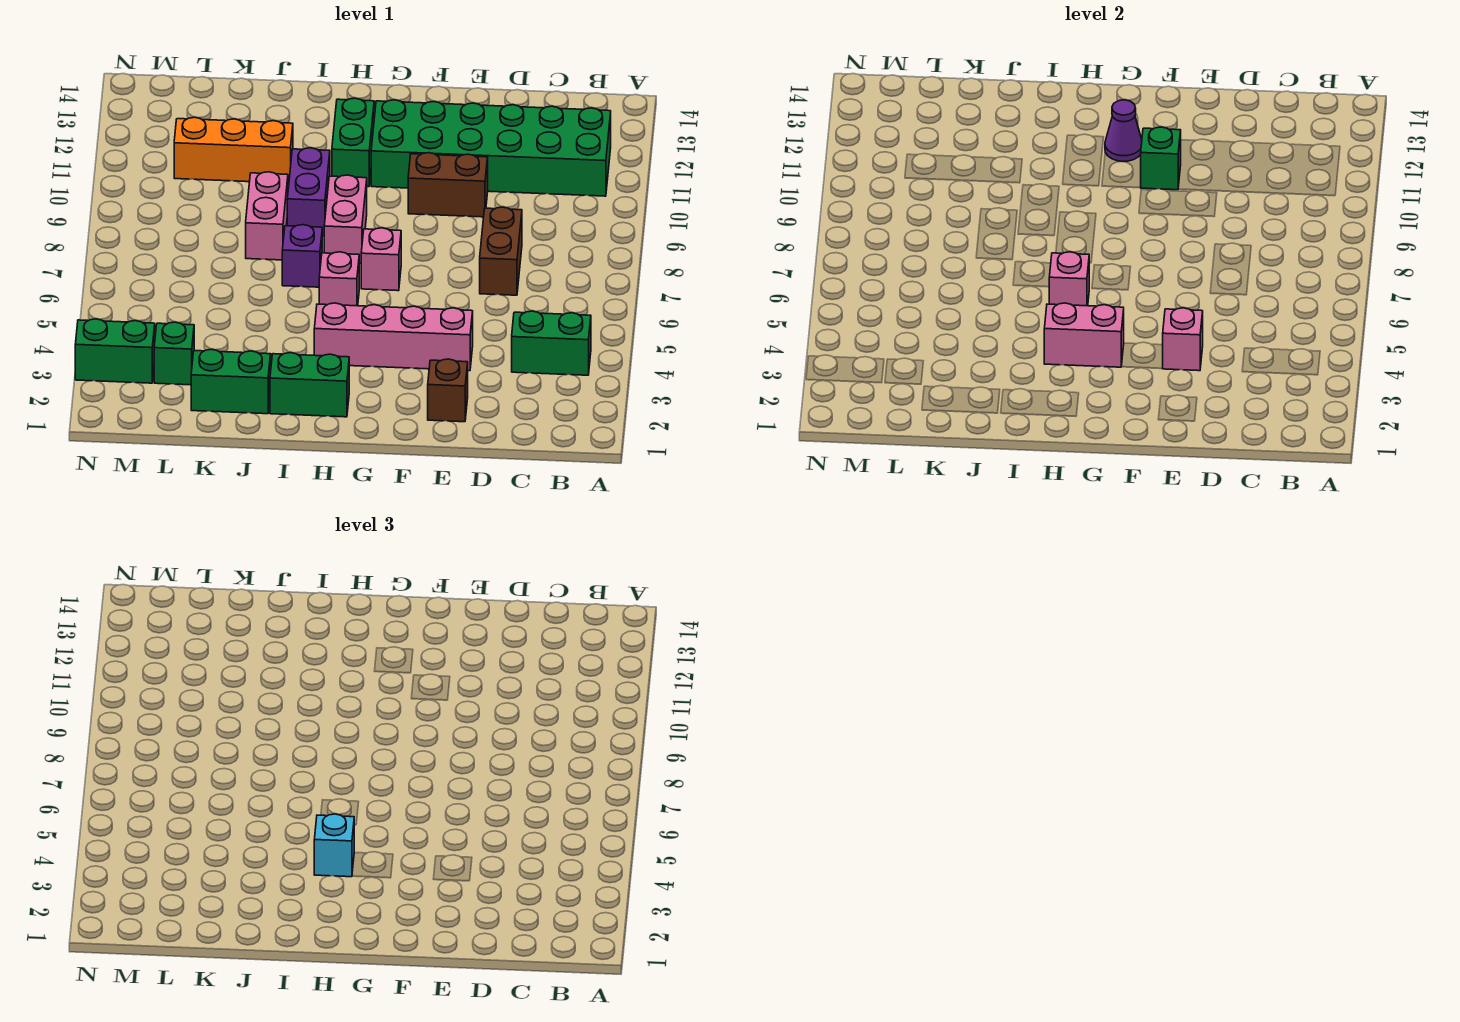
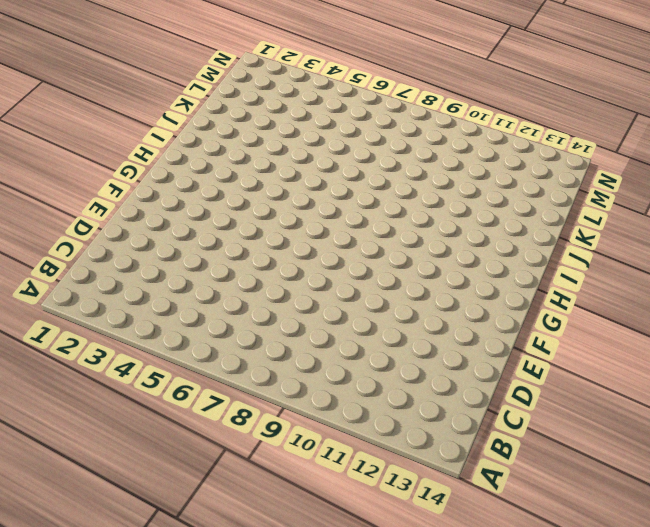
none -> green brick B4:C4 level 1
none -> green brick B11:G12 level 1
none -> brown brick D7:D8 level 1

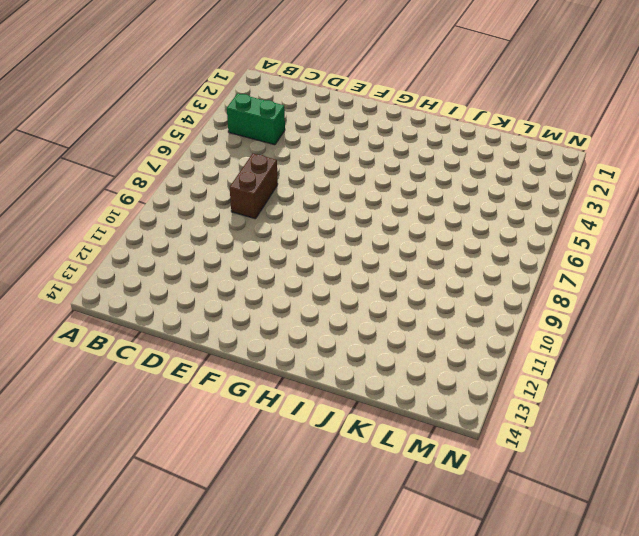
none -> green brick B11:G12 level 1
none -> brown brick E2 level 1
none -> pink brick E4:H4 level 1

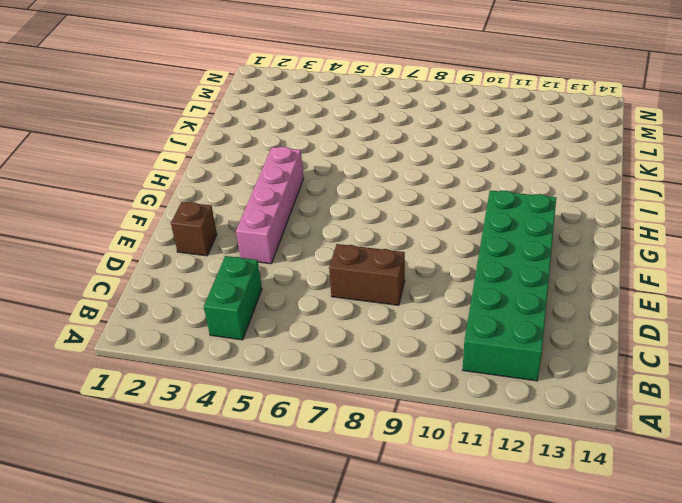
none -> brown brick E10:F10 level 1
none -> pink brick G7 level 1
none -> green brick H2:I2 level 1

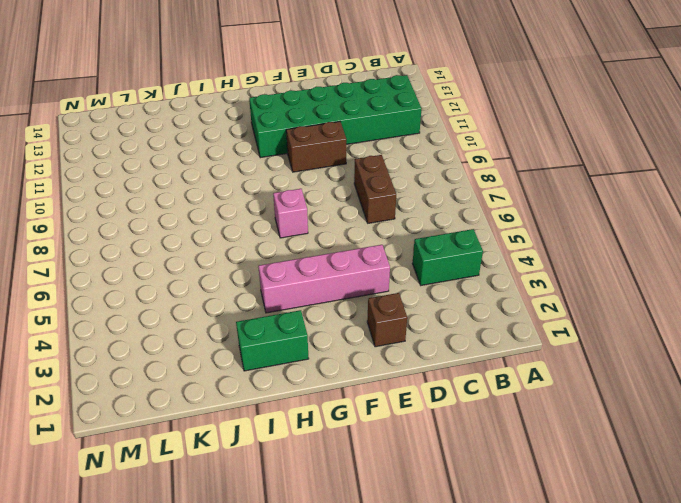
none -> pink brick H6 level 1
none -> pink brick H8:H9 level 1
none -> green brick H11:H12 level 1

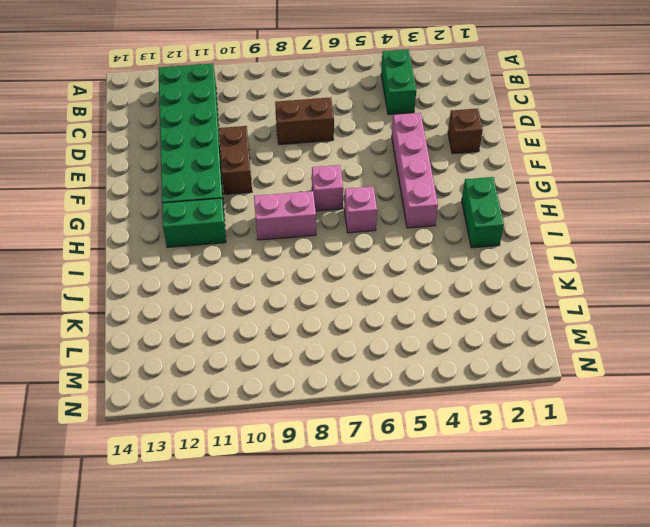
none -> purple brick I7 level 1
none -> purple brick I9:I10 level 1
none -> green brick J2:K2 level 1

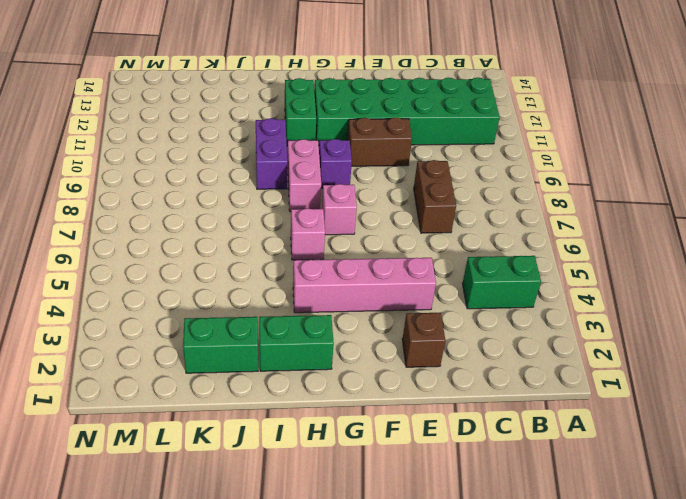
purple brick G9 level 1 -> purple brick I7 level 1
none -> pink brick J8:J9 level 1
none -> orange brick J11:L11 level 1
none -> green brick L3 level 1

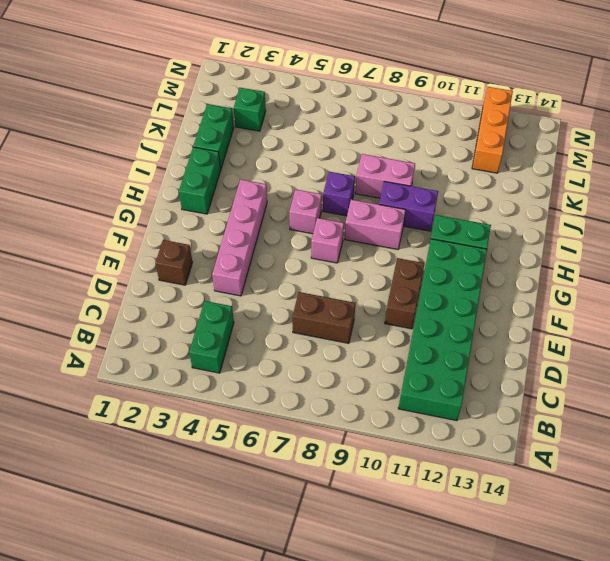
orange brick L12:N12 level 1 -> orange brick J11:L11 level 1
none -> green brick M3:N3 level 1
none -> pink brick E4 level 2
none -> green brick F11 level 2

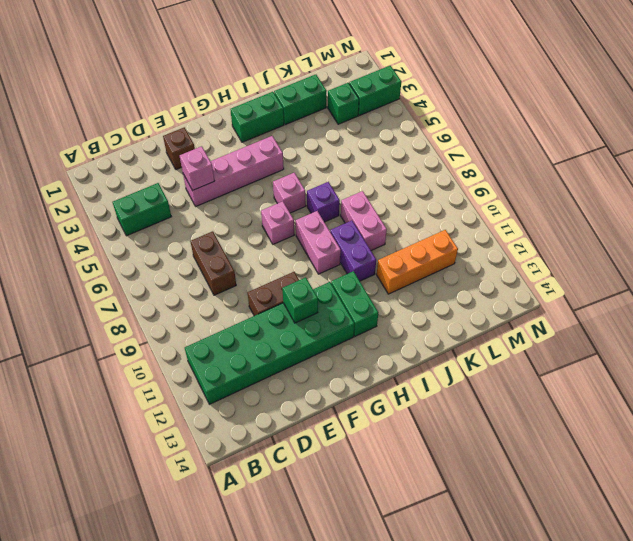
none -> pink brick G4:H4 level 2
none -> purple cone G12 level 2
none -> pink brick H6 level 2

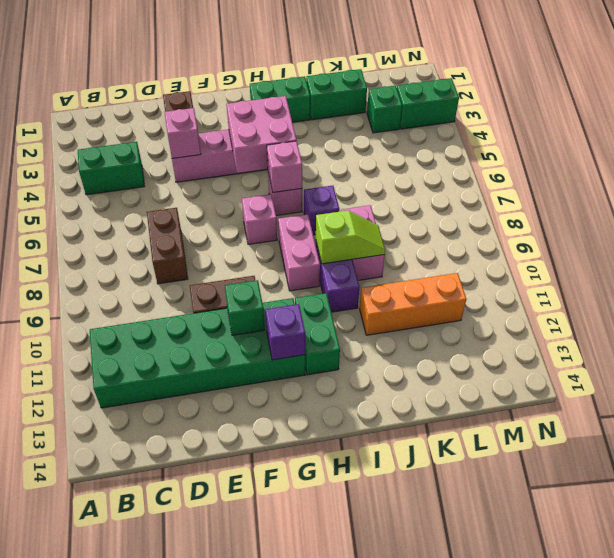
pink brick G4:H5 level 2 -> pink brick G4:H4 level 2
purple brick G12 level 2 -> purple cone G12 level 2
lime slope I9:J9 level 2 top I -> none
none -> cyan brick H4 level 3

